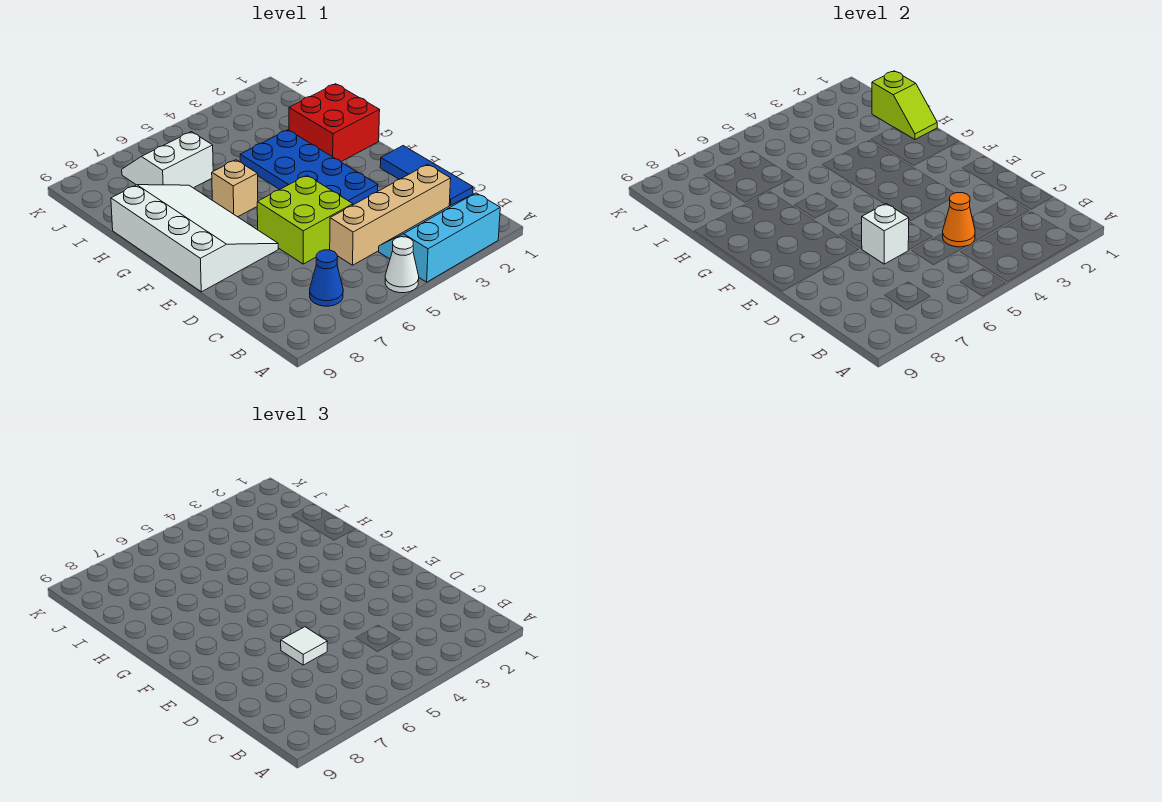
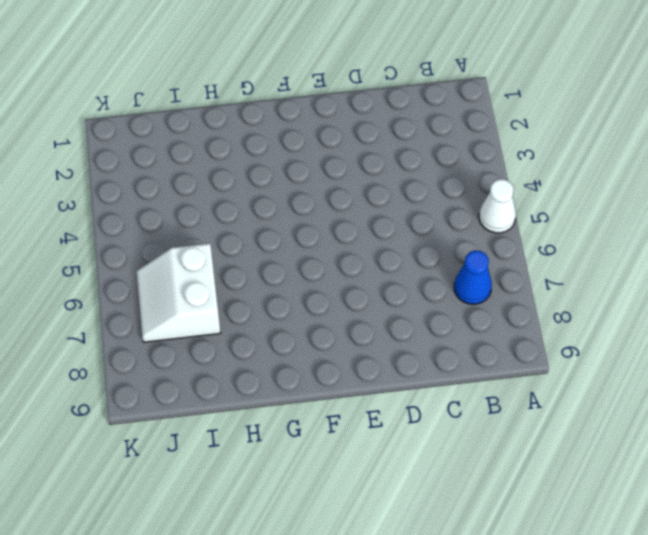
none -> cyan slope A2:B4 level 1 top A
none -> blue tile C1:E1 level 1
none -> tan brick C2:C5 level 1

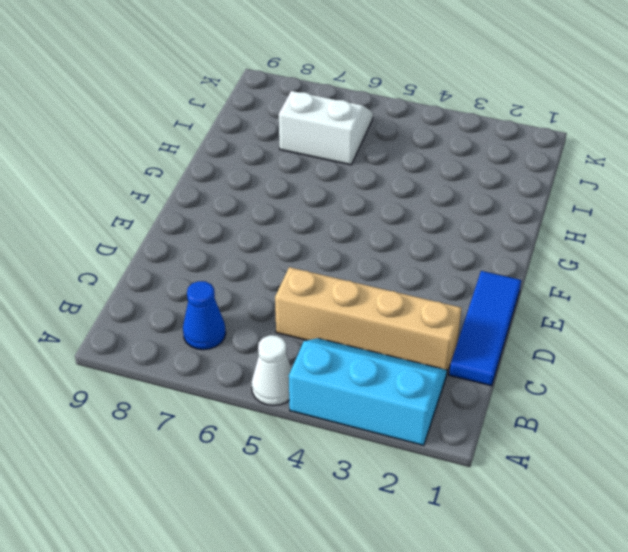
none -> lime brick D5:E6 level 1
none -> blue plate E3:H4 level 1
none -> white slope E7:H9 level 1 top 9

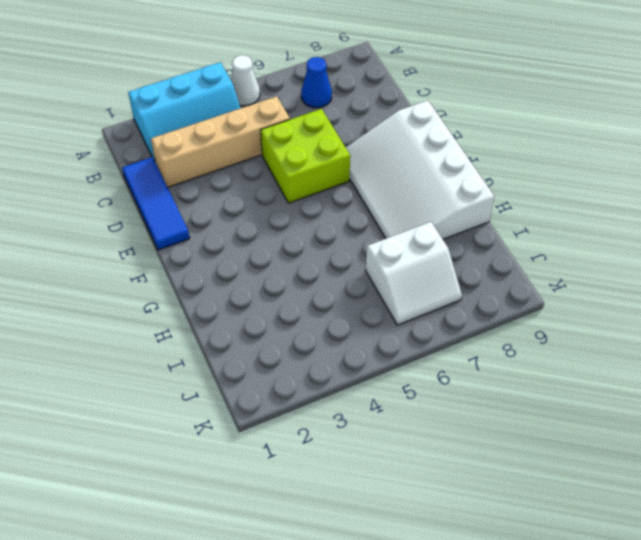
none -> blue plate E3:H4 level 1
none -> red brick G1:H2 level 1
none -> tan brick G6 level 1

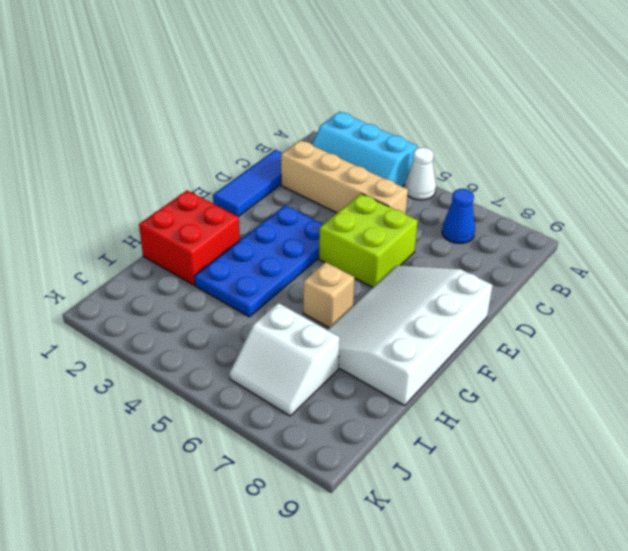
none -> orange cone C4 level 2
none -> white brick D6 level 2
none -> lime slope H1:I1 level 2 top I

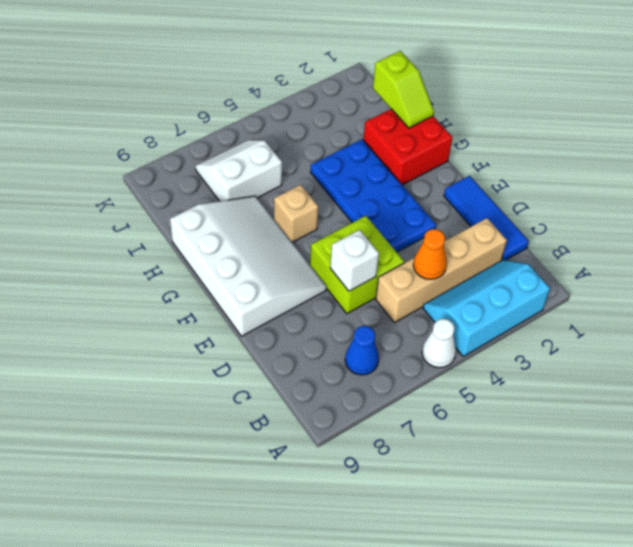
none -> white tile D6 level 3

